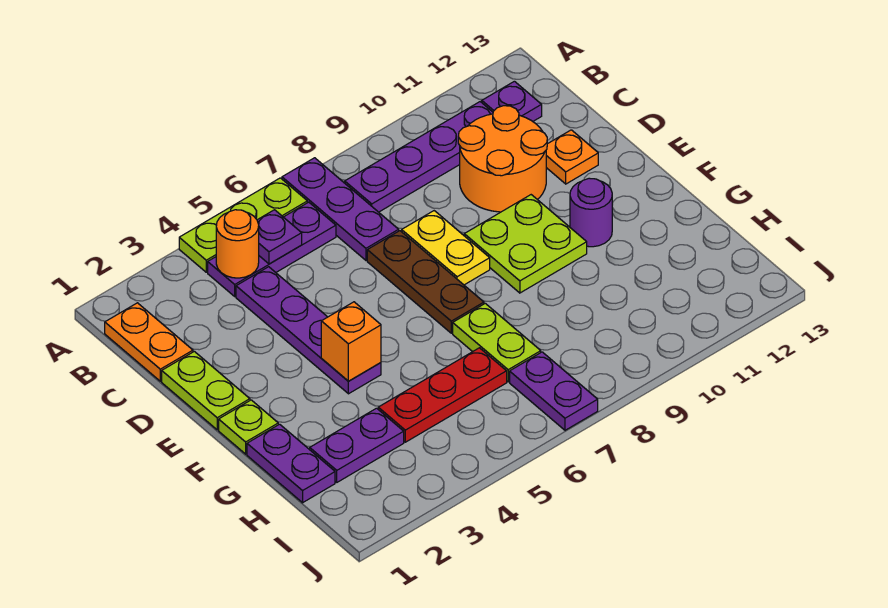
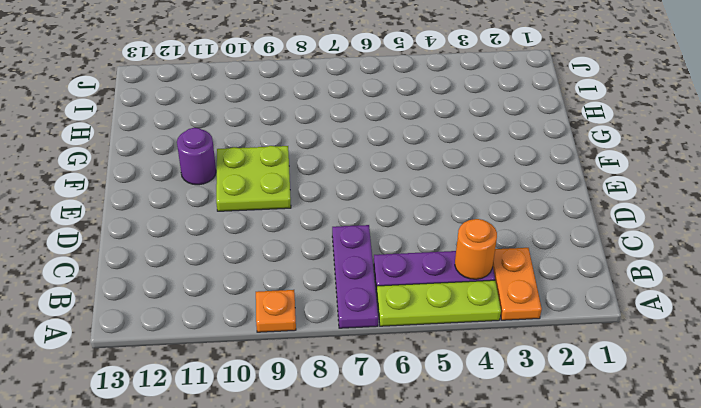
orange plate A3:B3 level 1 -> orange plate B1:C1 level 1
orange plate A9 level 1 -> orange plate D12 level 1
none -> purple plate B8:B11 level 1
none -> purple plate B12 level 1
none -> purple plate C4:F4 level 1

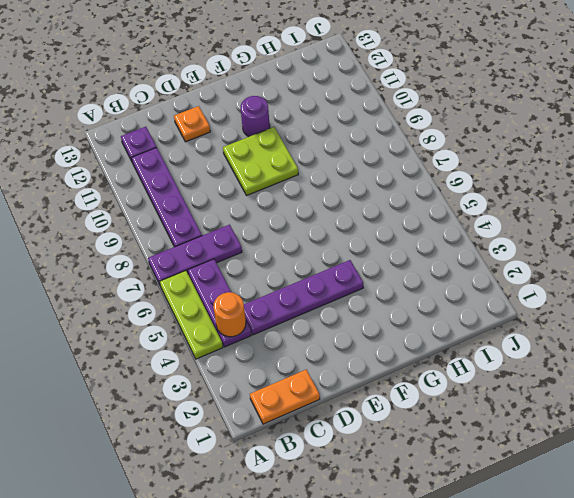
none -> orange round brick C10:D11 level 1
none -> lime plate D1:E1 level 1
none -> brown plate D7:F7 level 1

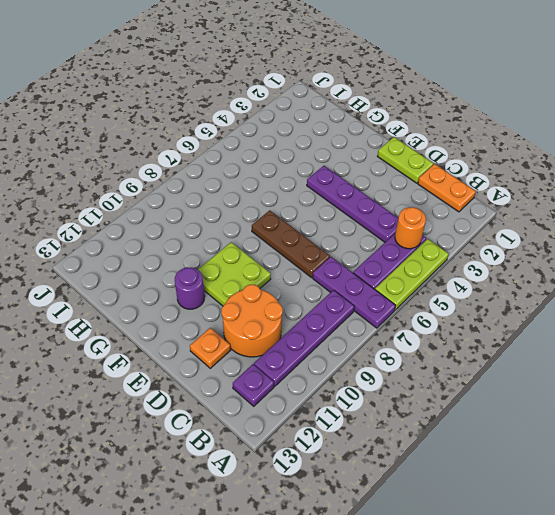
none -> yellow plate D8:E8 level 1
none -> lime plate F1 level 1
none -> purple plate G1:H1 level 1

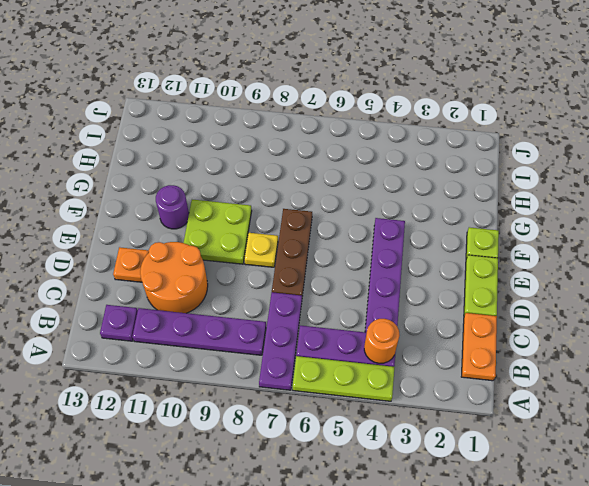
yellow plate E8 level 1 -> yellow plate D8:E8 level 1
none -> purple plate G1:H1 level 1
none -> lime plate G7:H7 level 1
none -> purple plate H2:H3 level 1

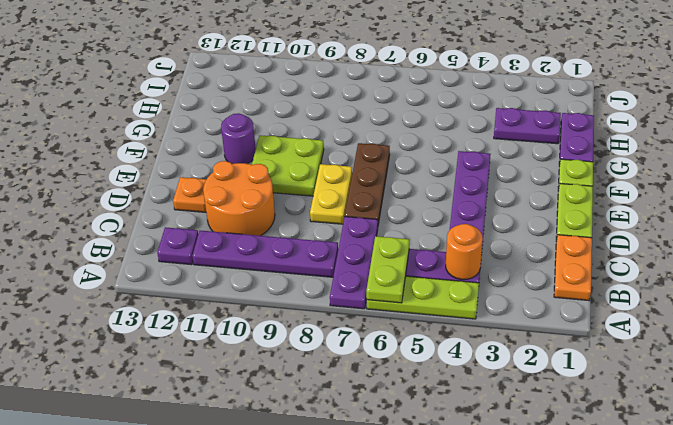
lime plate A6:B6 level 2 -> lime plate G7:H7 level 1
none -> red plate H4:H6 level 1
none -> purple plate I7:J7 level 1
none -> purple plate B5 level 2

